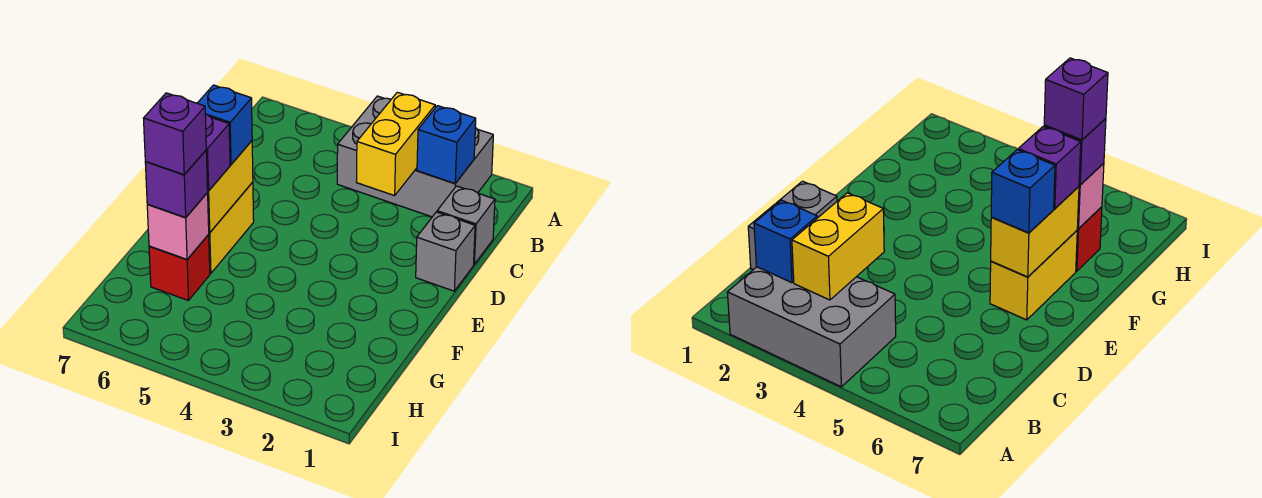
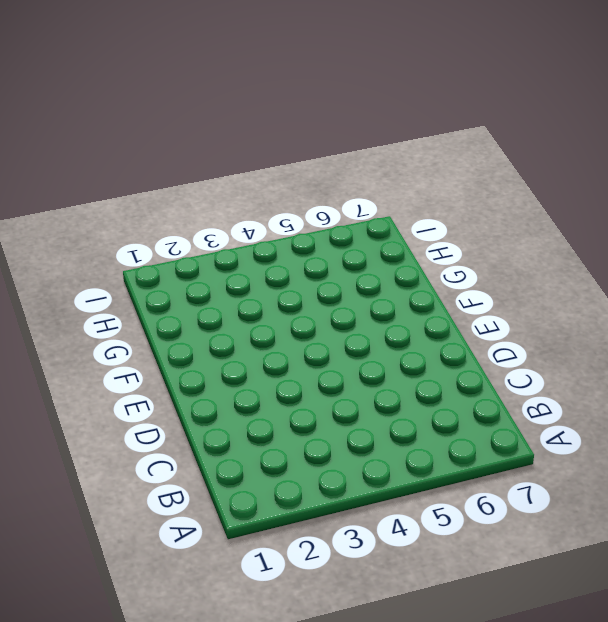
none -> grey brick A2:B4 level 1
none -> grey brick C1 level 1
none -> grey brick D1 level 1

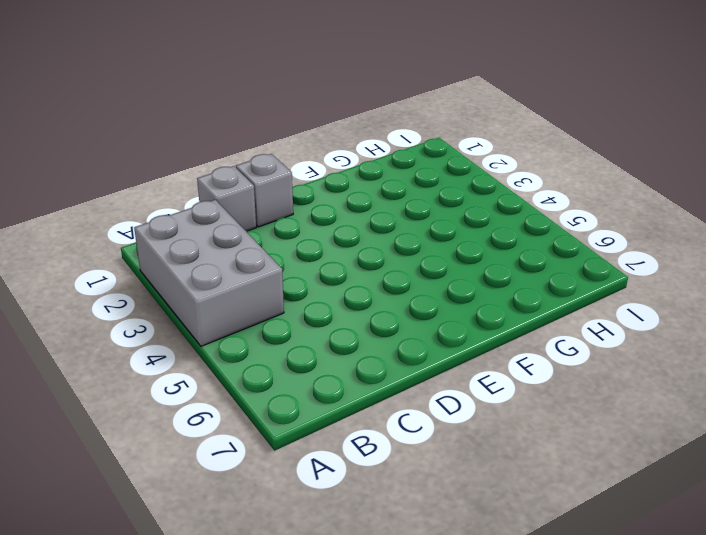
none -> yellow brick E6:F6 level 1
none -> red brick G6 level 1
none -> blue brick B2 level 2

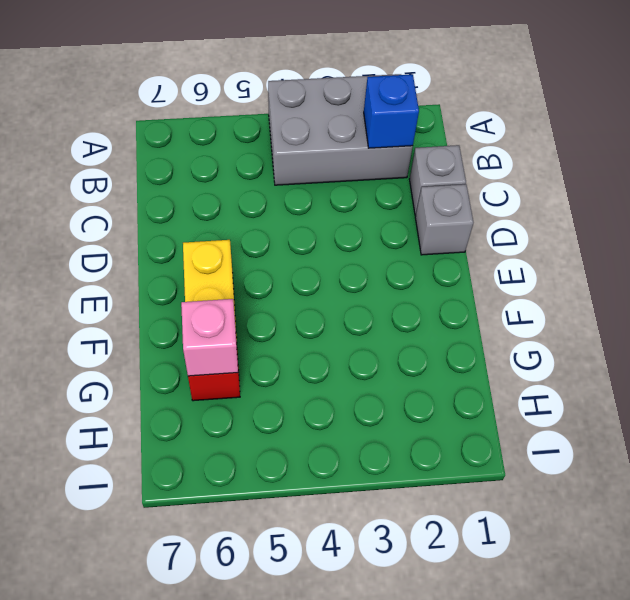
none -> yellow brick B3:C3 level 2
none -> yellow brick E6:F6 level 2
none -> blue brick E6 level 3

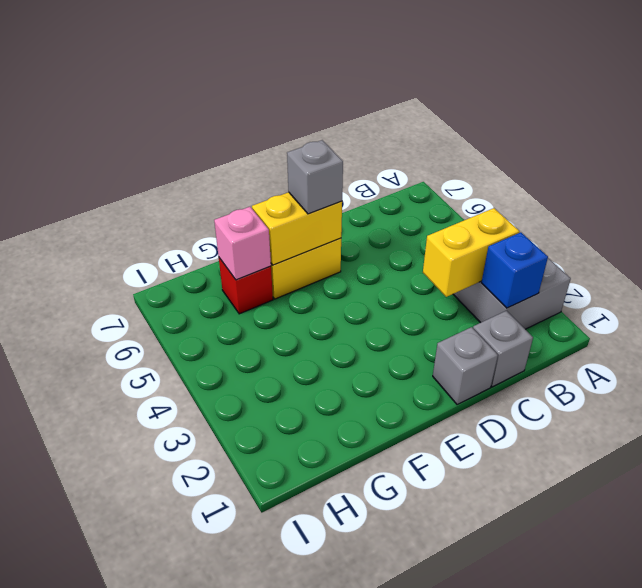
grey brick E6 level 3 -> blue brick E6 level 3
none -> purple brick F6 level 3
none -> purple brick G6 level 3
none -> purple brick G6 level 4

